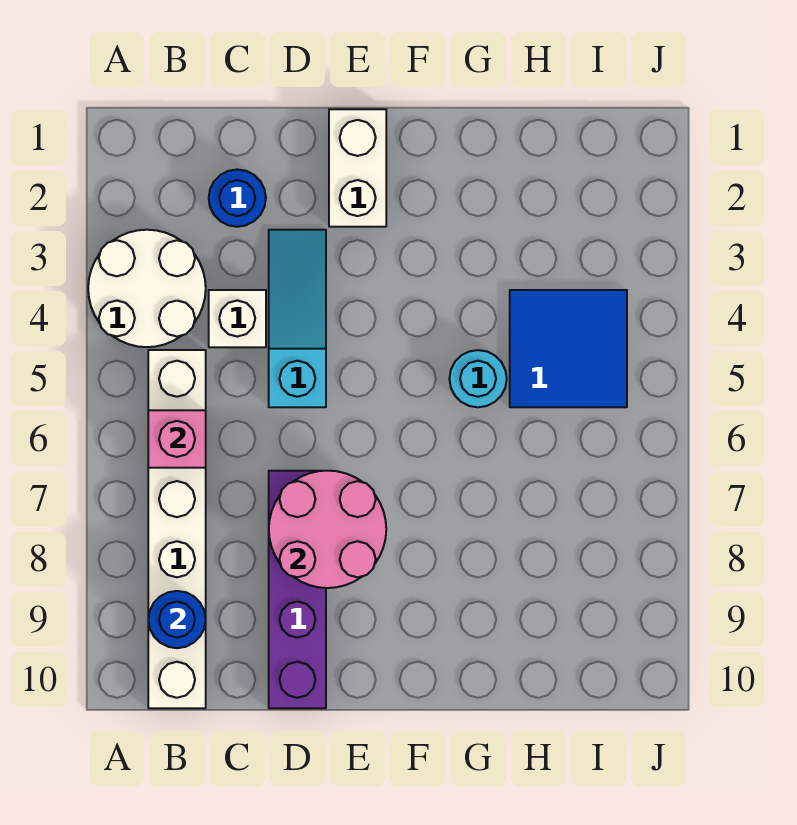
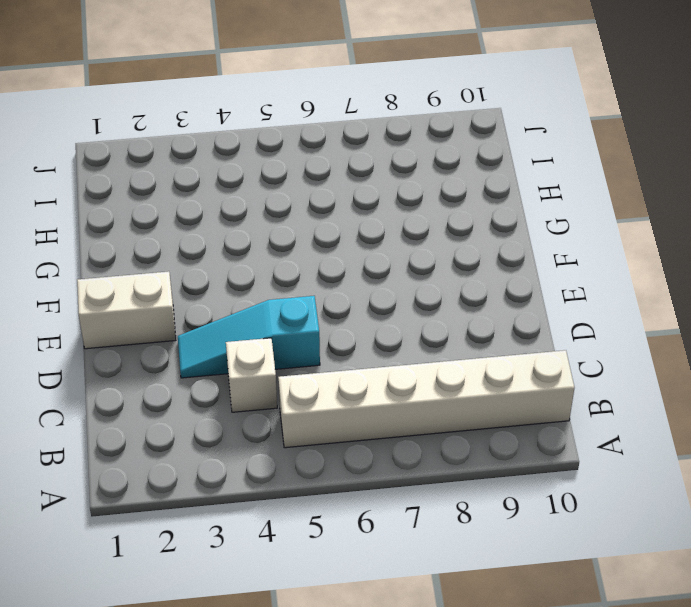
none -> white round brick A3:B4 level 1
none -> blue round brick C2 level 1
none -> purple brick D7:D10 level 1

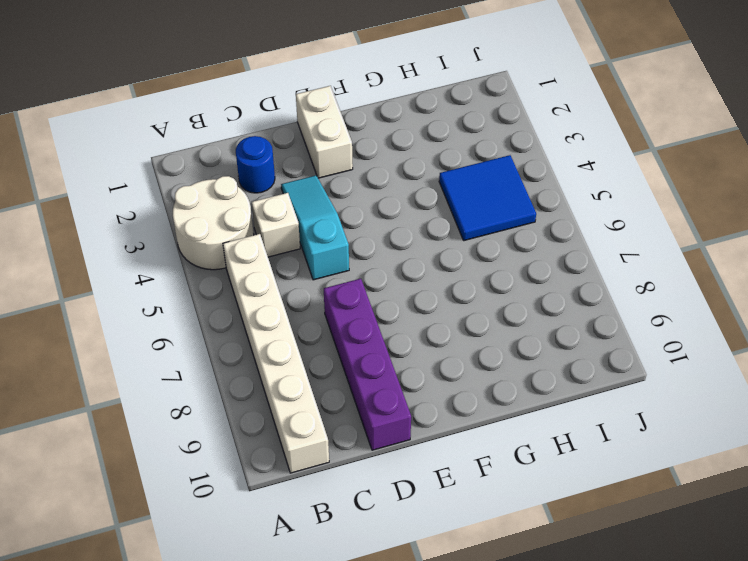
none -> cyan round brick G5 level 1
none -> pink brick B6 level 2
none -> blue round brick B9 level 2

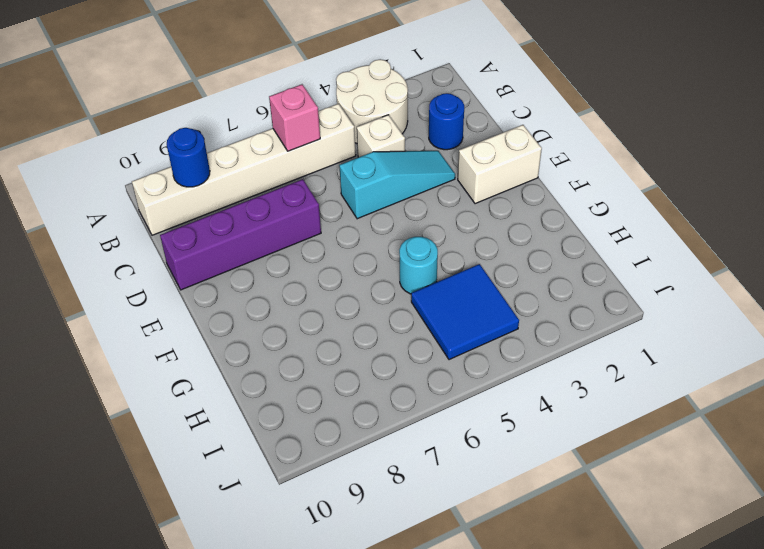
none -> pink round brick D7:E8 level 2

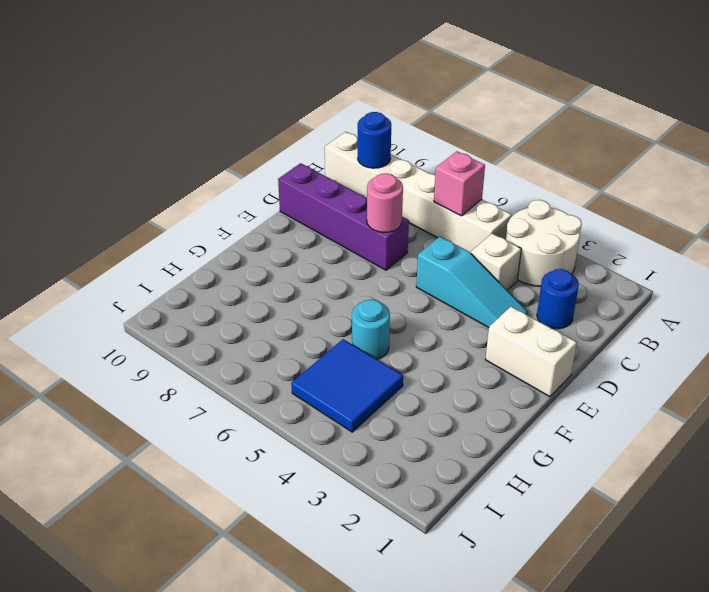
pink round brick D7 level 2 -> pink round brick D7:E8 level 2

